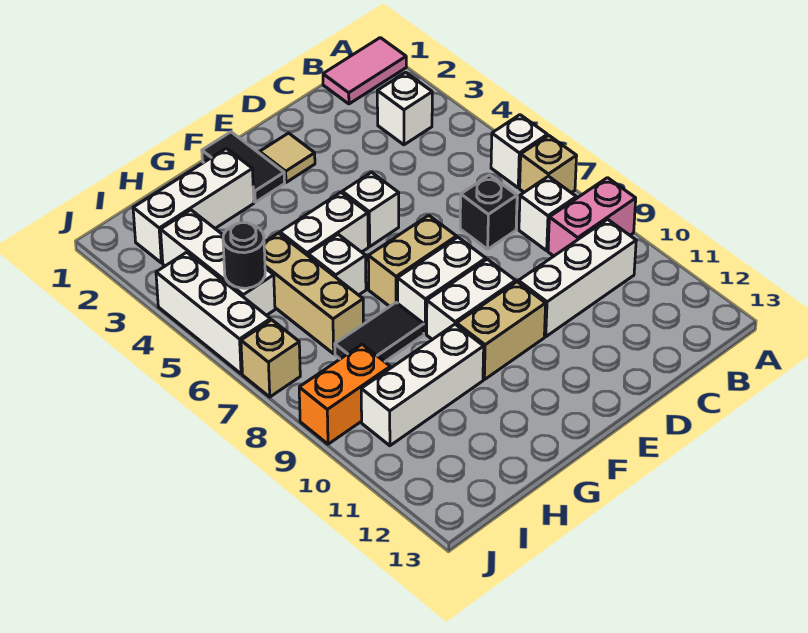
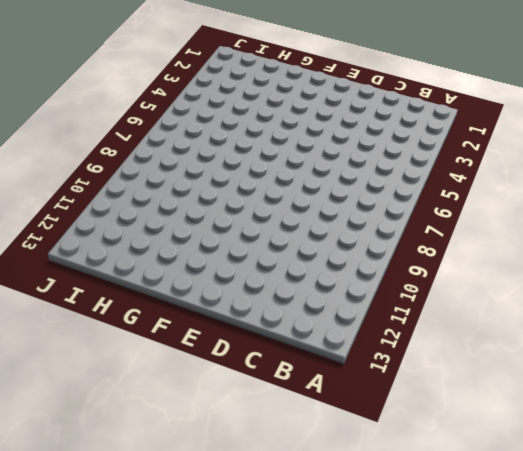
none -> pink tile A1:B1 level 1
none -> white brick A6 level 1
none -> tan brick A7 level 1

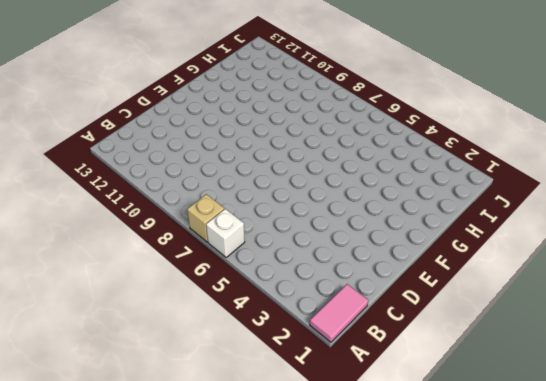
none -> pink brick A9:B9 level 1
none -> white brick B3 level 1
none -> white brick B8 level 1

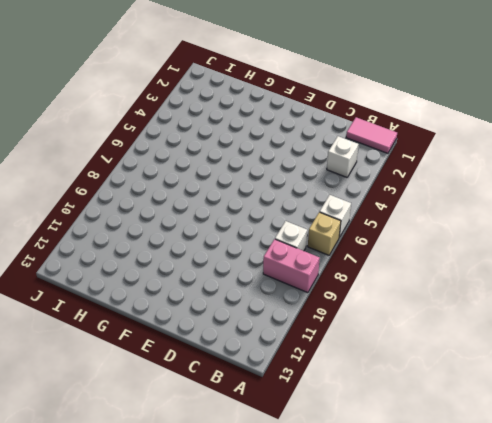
none -> white brick B10:D10 level 1
none -> black brick C7 level 1
none -> tan tile E2 level 1

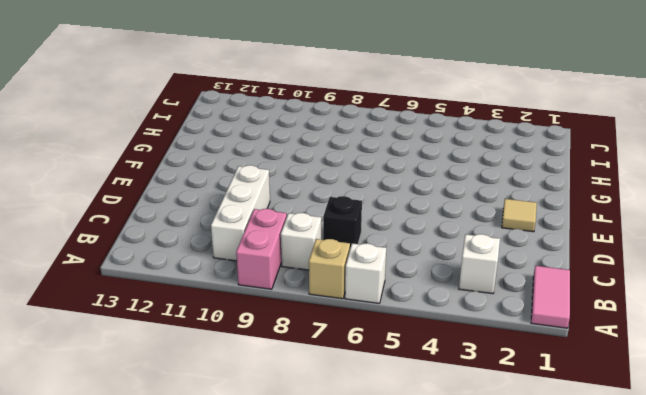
none -> white brick E5 level 1
none -> tan brick E7:F7 level 1
none -> white brick E8:F8 level 1

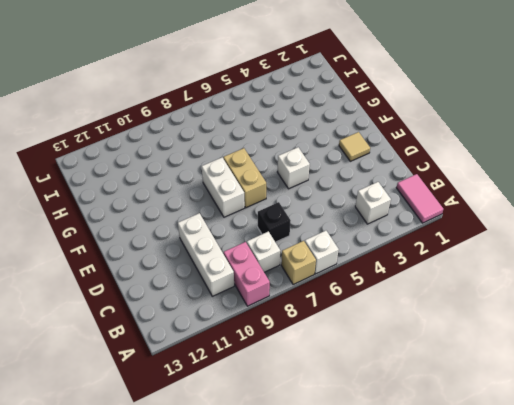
none -> white brick E9:F9 level 1
none -> tan brick E10:F10 level 1
none -> black tile F1:F2 level 1

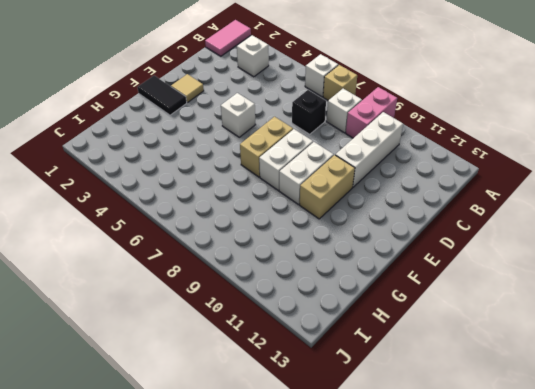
none -> white brick F5:G5 level 1
none -> white brick G2:I2 level 1
none -> white brick G6 level 1

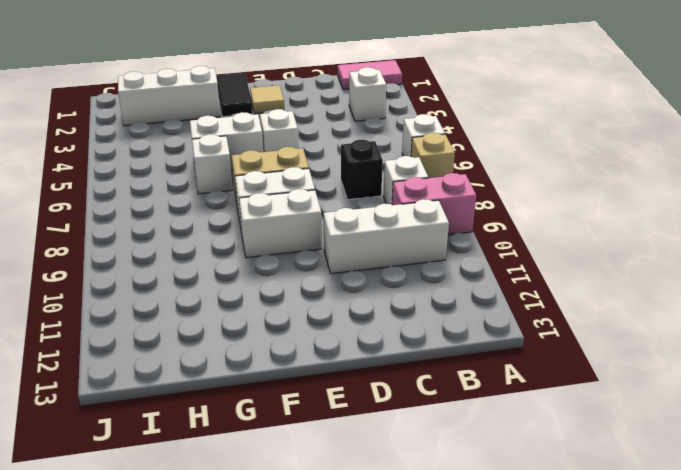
none -> tan brick E10:F10 level 1
none -> black tile G8:H8 level 1
none -> white brick G10:I10 level 1

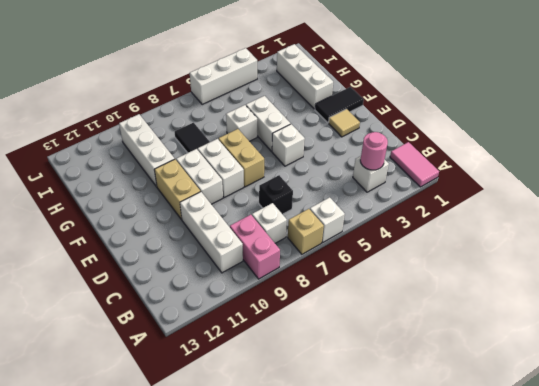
pink round brick B3 level 2 -> none
none -> tan brick H5:H7 level 1
none -> white brick I3:I5 level 1
none -> orange brick I9:J9 level 1

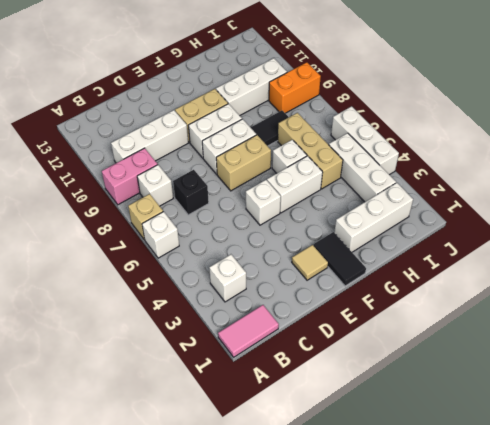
none -> tan brick J7 level 1
none -> black round brick I5 level 2

